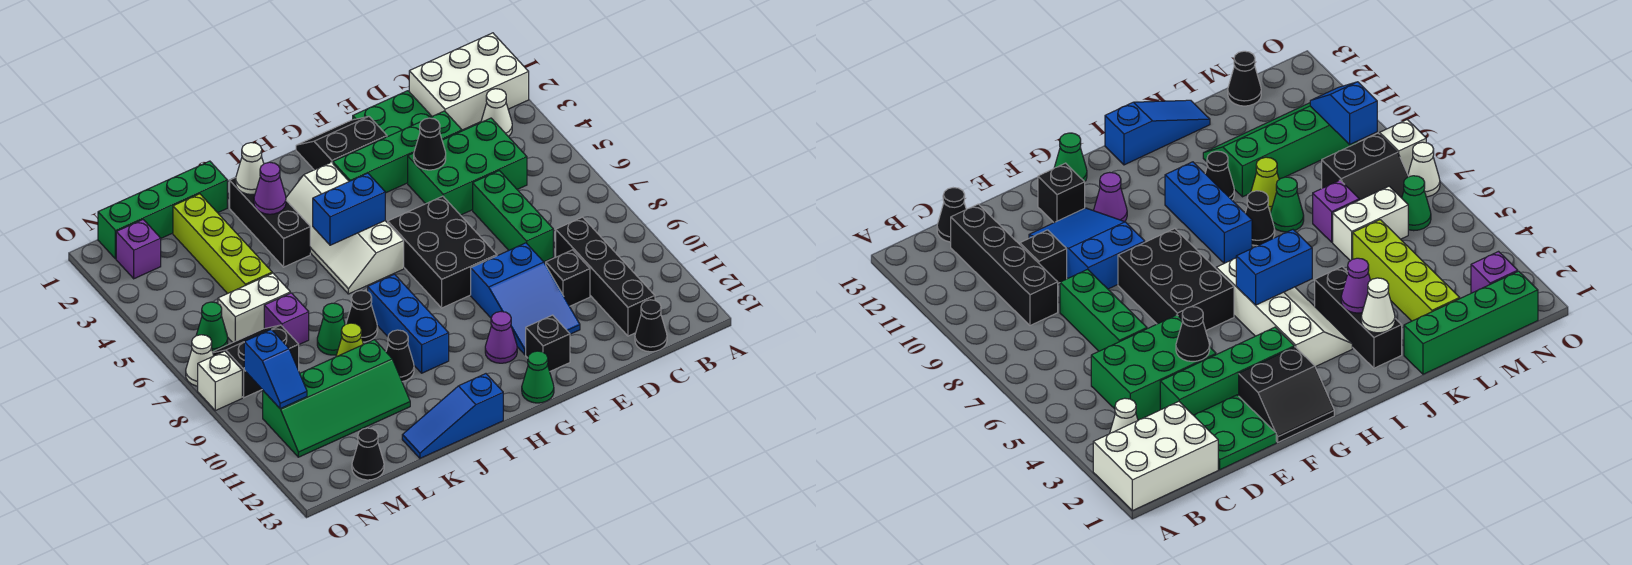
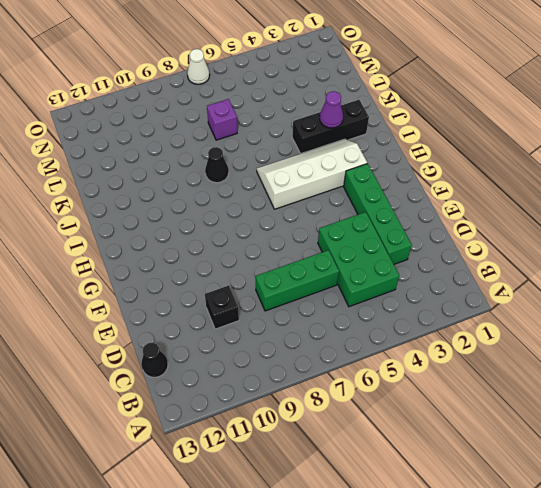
none -> white brick A1:C2 level 1
none -> white cone B3 level 1
none -> black brick C9:C12 level 1
none -> green plate D1:E2 level 1

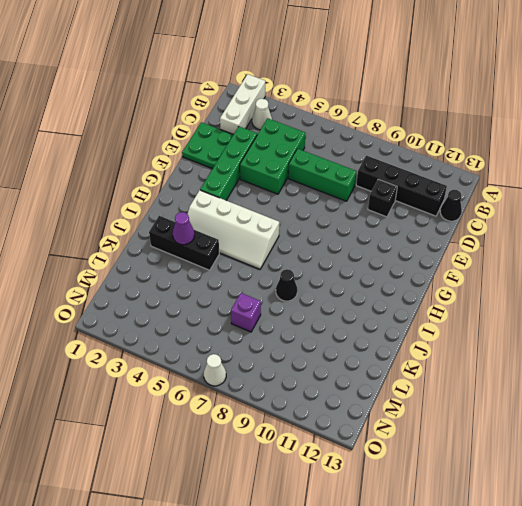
white brick A2:C2 level 1 -> white brick A1:C2 level 1
none -> blue slope E9:F11 level 1 top 9
none -> black slope F1:G2 level 1 top 2
none -> black brick F6:G8 level 1
none -> black brick F12 level 1

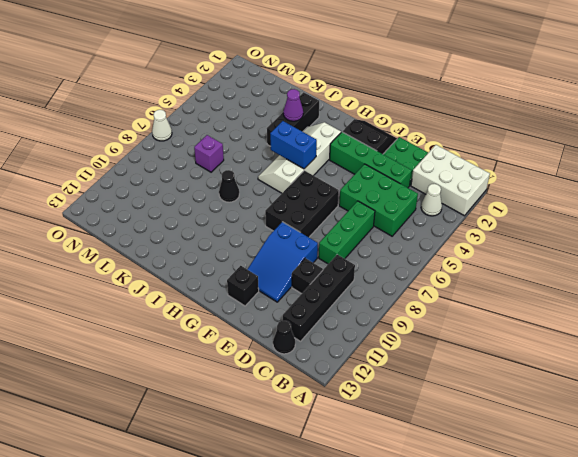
none -> purple cone G11 level 1
none -> green cone G13 level 1
none -> blue brick I8:I10 level 1
none -> blue slope I13:K13 level 1 top I

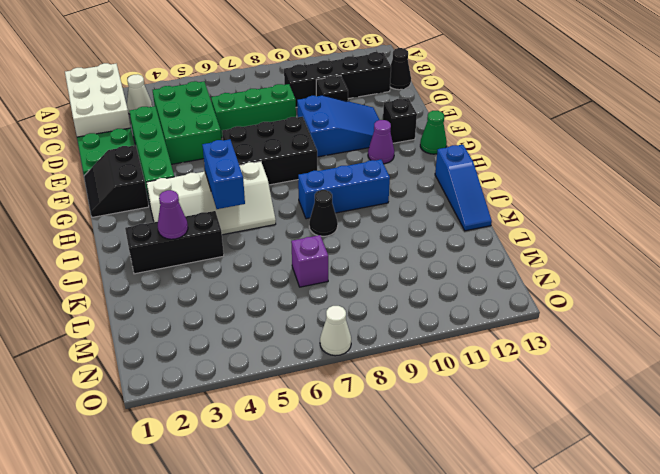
none -> black cone J10 level 1
none -> green brick K1:N1 level 1
none -> green cone K8 level 1
none -> lime cone K9 level 1

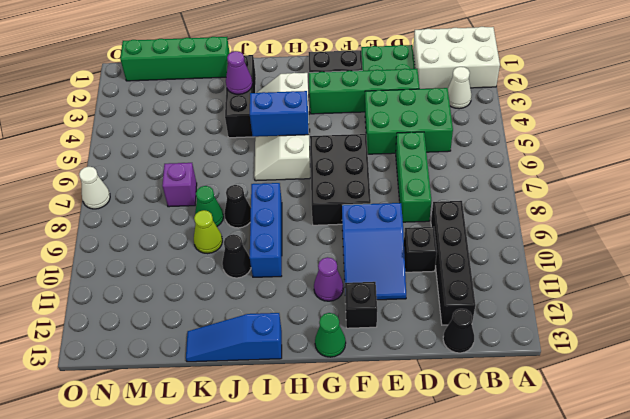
none -> green slope K10:N11 level 1 top 10
none -> lime brick L2:L5 level 1
none -> white brick L6:M6 level 1
none -> black slope M7:N8 level 1 top 8

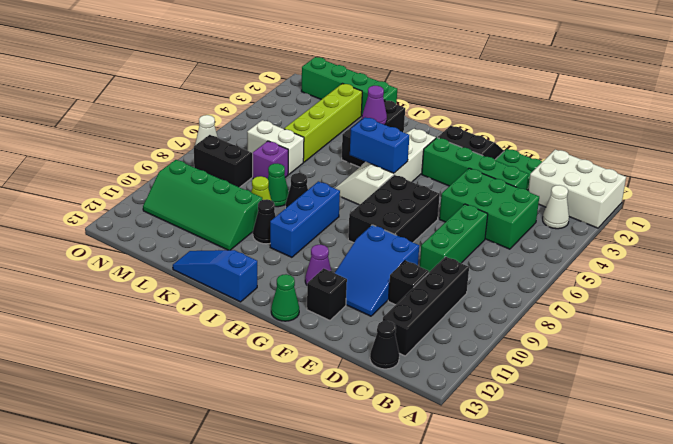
none -> black cone M13 level 1
none -> purple brick N2 level 1
none -> green cone N6 level 1
none -> white brick O8 level 1

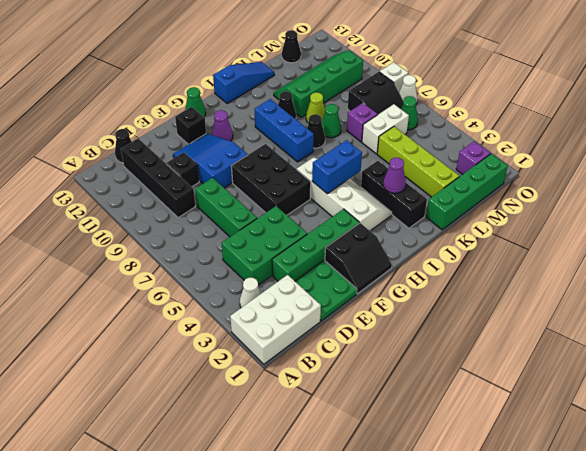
none -> black cone E4 level 2
none -> white cone J2 level 2
none -> blue slope N9:N10 level 2 top 9

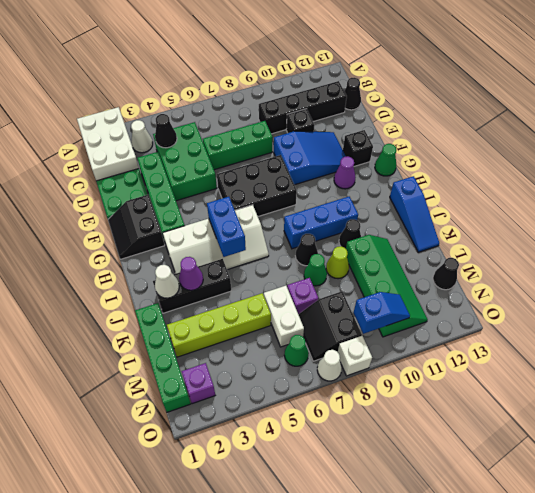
black cone C4 level 2 -> black cone E4 level 2

